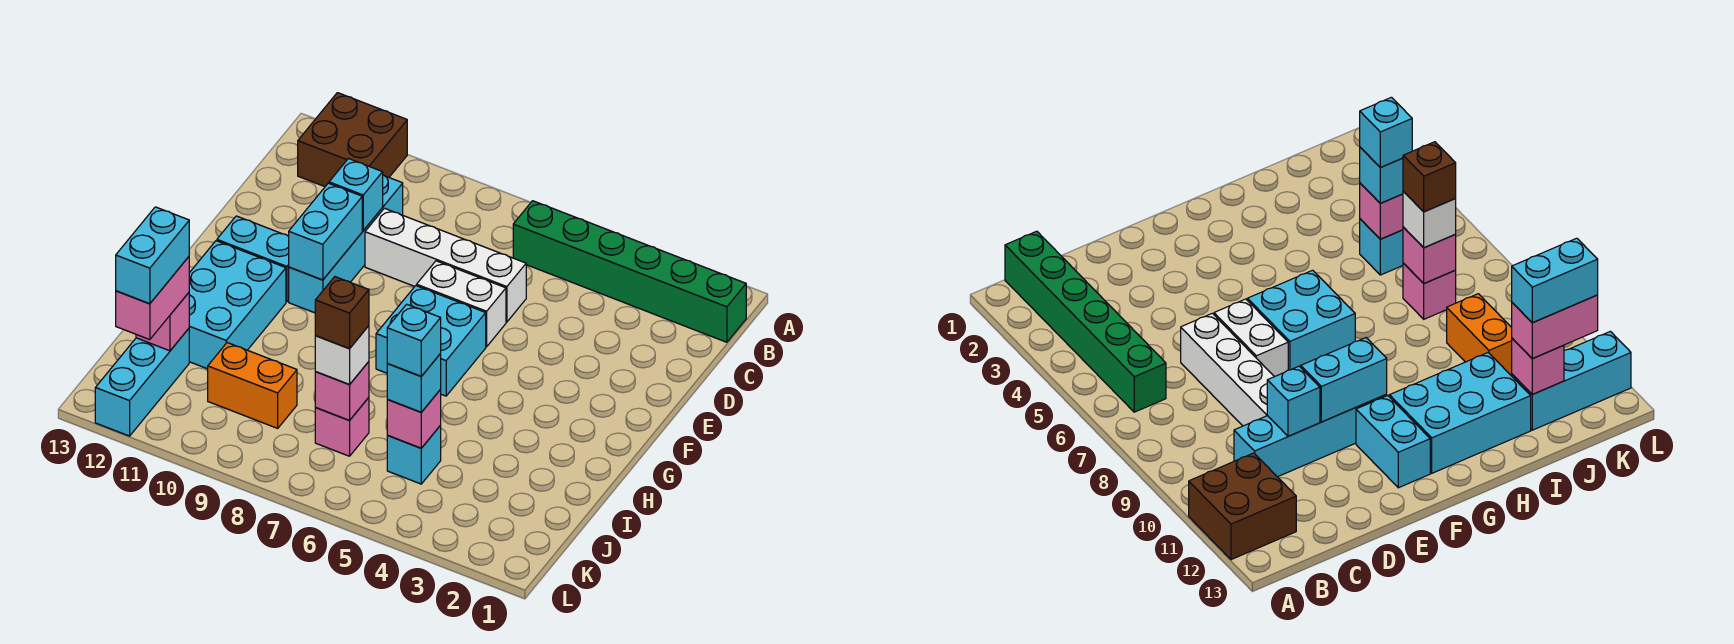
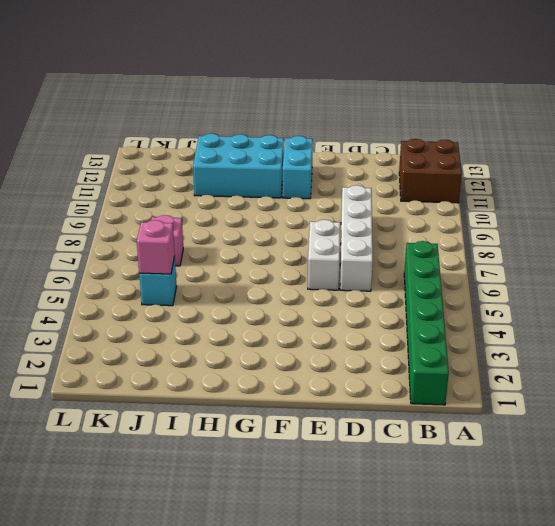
none -> cyan brick C10:F10 level 1
none -> cyan brick F6:G7 level 1
none -> orange brick J9:J10 level 1

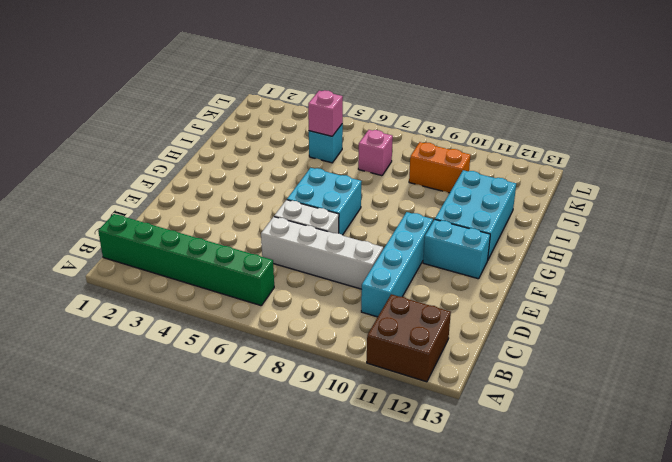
none -> cyan brick J12:L12 level 1
none -> cyan brick D10 level 2
none -> cyan brick E10:F10 level 2

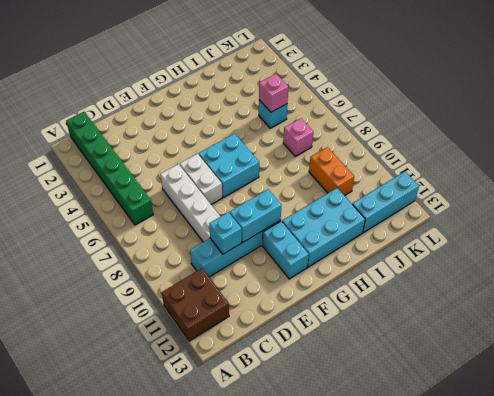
none -> pink brick J7 level 2
none -> pink brick J12 level 2
none -> cyan brick J5 level 3

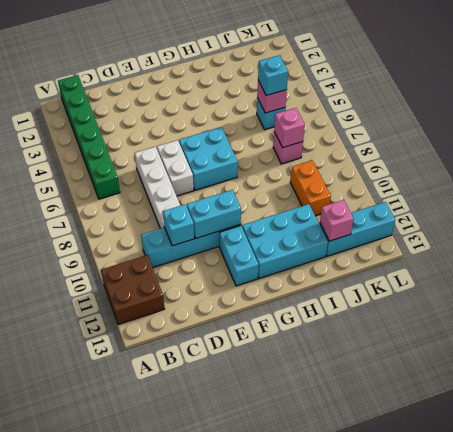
none -> white brick J7 level 3
none -> pink brick J12:K12 level 3
none -> cyan brick J5 level 4

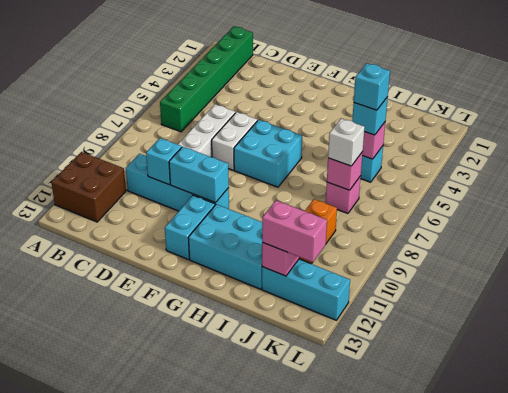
none -> brown brick J7 level 4
none -> cyan brick J12:K12 level 4

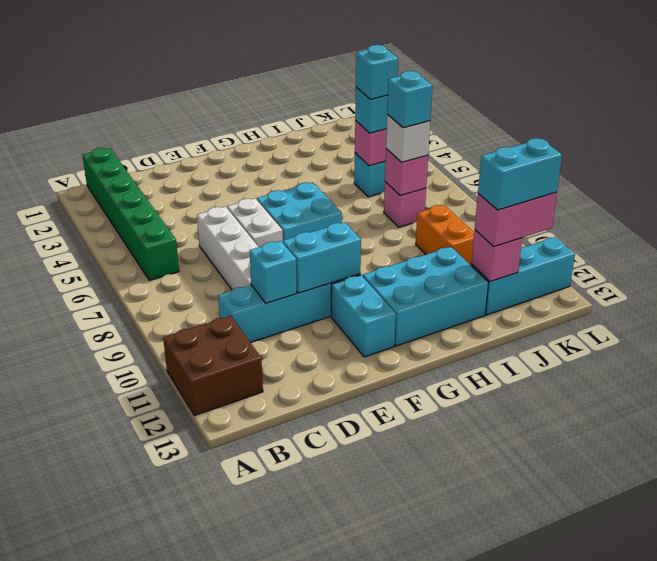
cyan brick J7 level 4 -> brown brick J7 level 4

